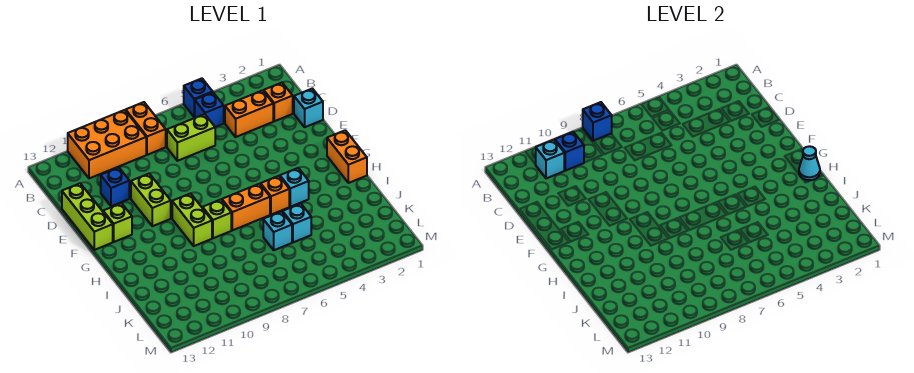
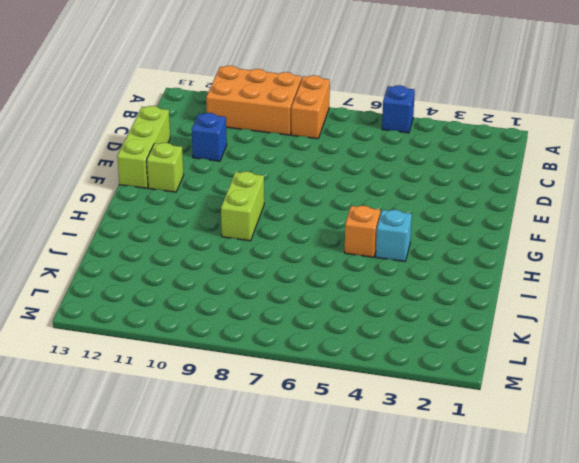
none -> blue brick B5 level 1
none -> orange brick C2 level 1
none -> orange brick C3:C4 level 1

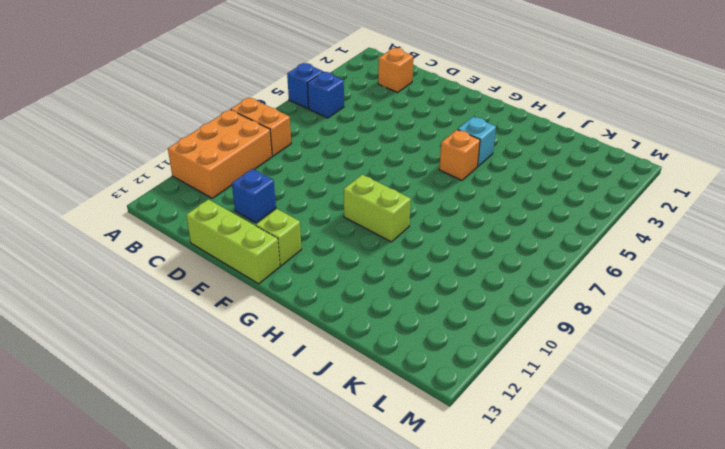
none -> orange brick C3:C4 level 1
none -> lime brick C6:C7 level 1
none -> cyan brick D1 level 1

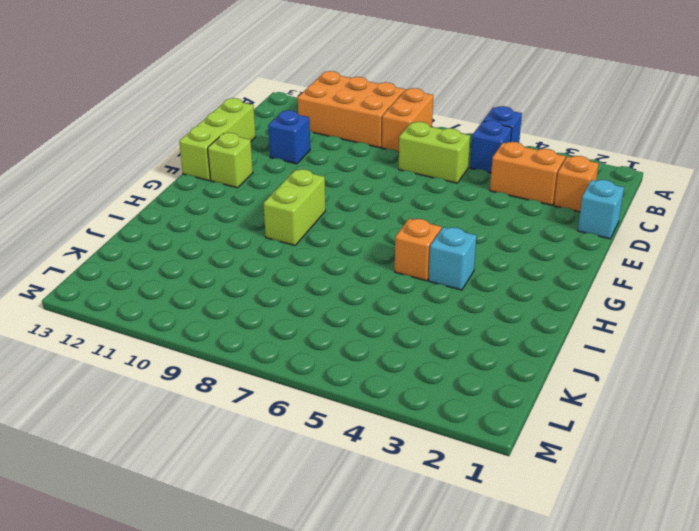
none -> lime brick E10:F10 level 1
none -> orange brick G1:H1 level 1
none -> orange brick H6:H7 level 1

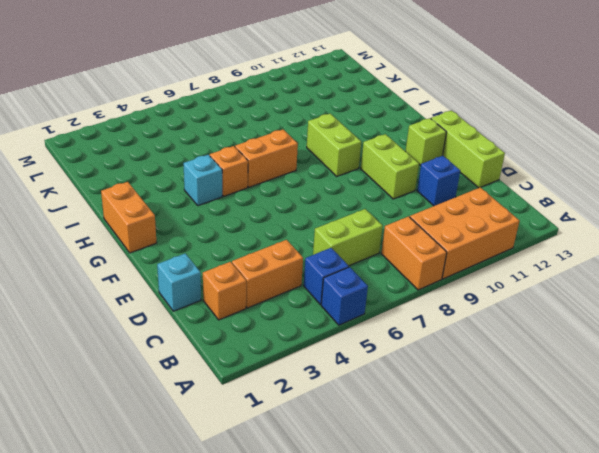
none -> lime brick H8 level 1
none -> cyan brick J5 level 1
none -> cyan brick J6 level 1

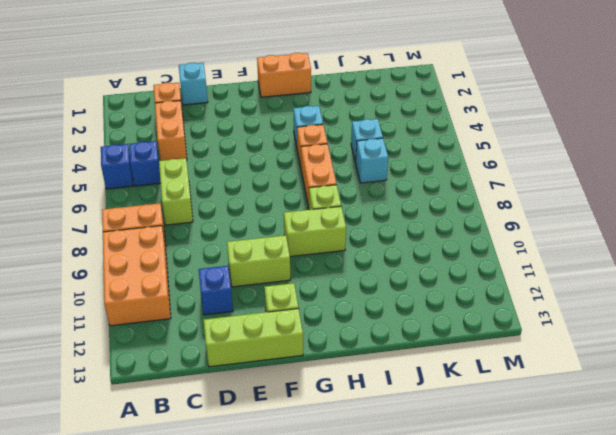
none -> blue brick A8 level 2
none -> blue brick B10 level 2
none -> cyan brick B11 level 2

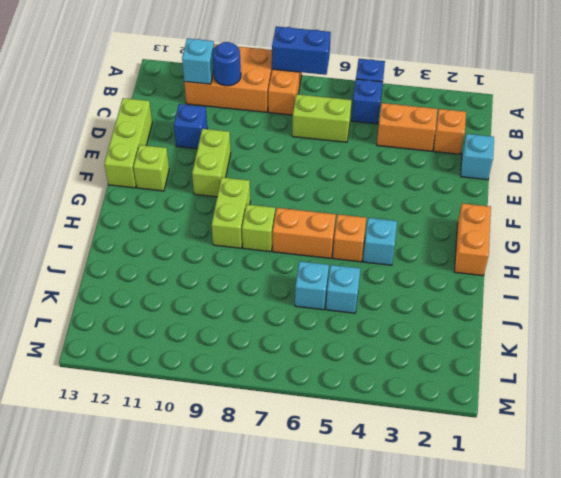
blue brick A7:A8 level 2 -> blue brick A8 level 2
blue round brick B10 level 2 -> blue brick B10 level 2
none -> cyan cone H1 level 2

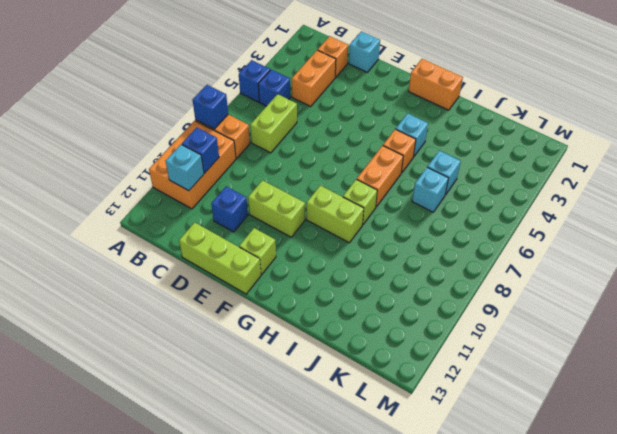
none -> cyan cone H1 level 2

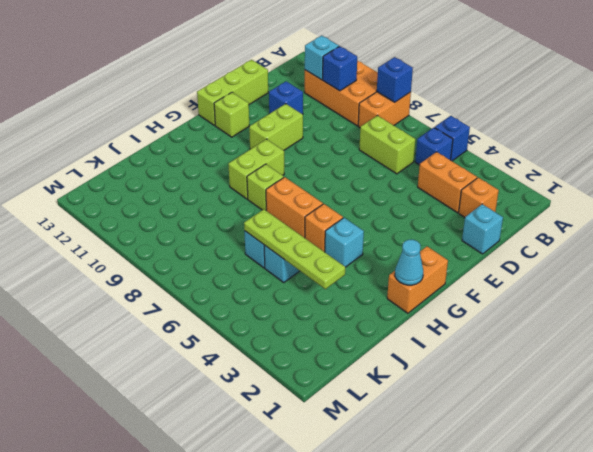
lime plate J3:J6 level 2 -> none

